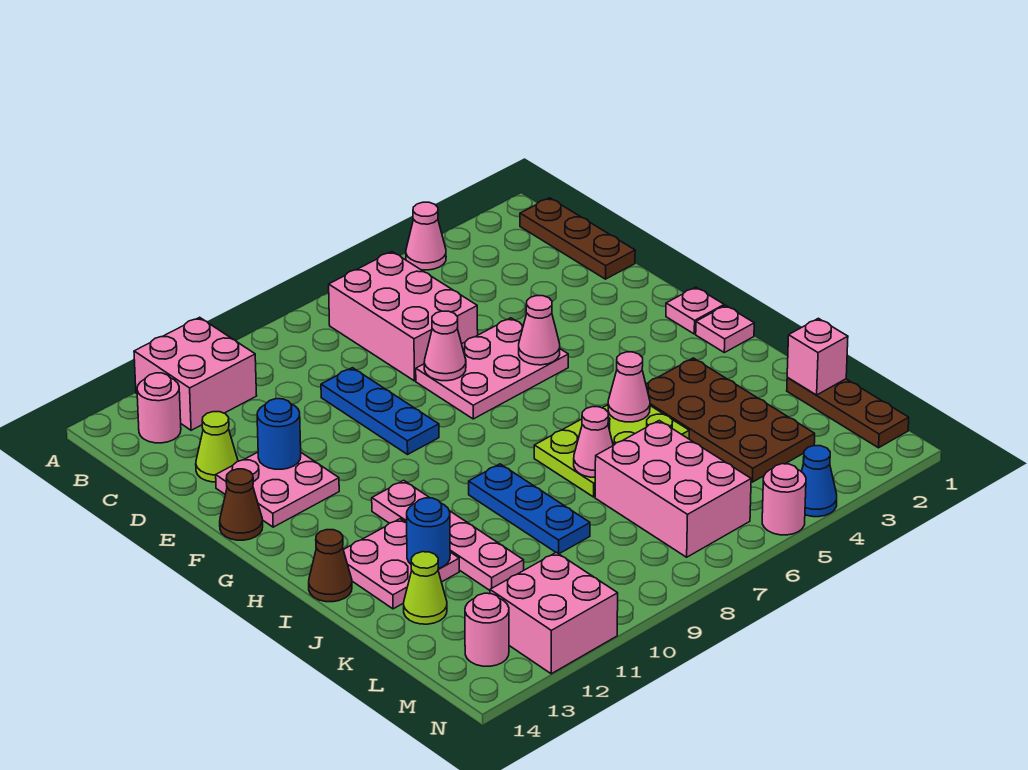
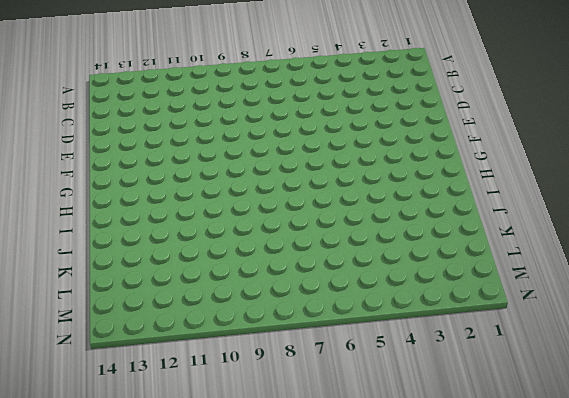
none -> pink cone A4 level 1
none -> pink brick A11:B12 level 1
none -> brown plate B1:D1 level 1
none -> pink brick B6:D7 level 1

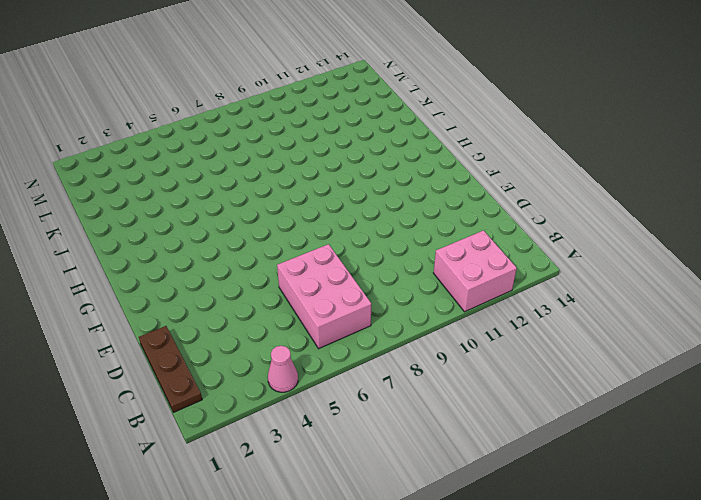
none -> pink round brick B13 level 1
none -> blue plate D9:F9 level 1
none -> lime cone D13 level 1
none -> pink plate E5:F7 level 1

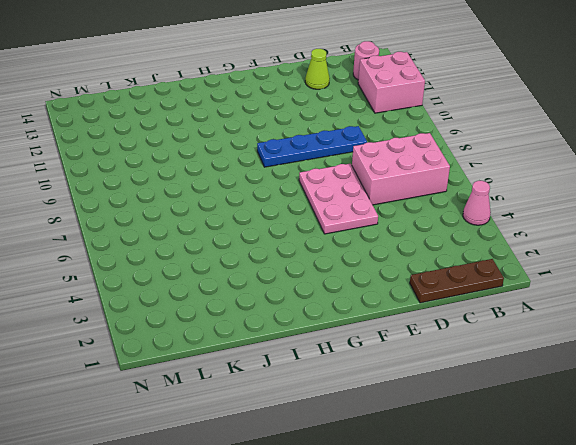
blue plate D9:G9 level 1 -> blue plate D9:F9 level 1
none -> pink plate E12:F13 level 1
none -> brown cone F14 level 1
none -> pink plate G1 level 1
none -> pink plate H1 level 1

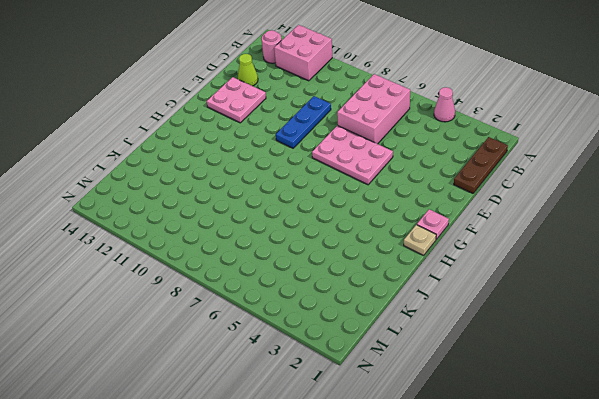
tan plate H1 level 1 -> pink plate H1 level 1
none -> brown cone F14 level 1
none -> pink plate H11:K11 level 1
none -> brown plate I3:L4 level 1
none -> lime plate I5:J7 level 1

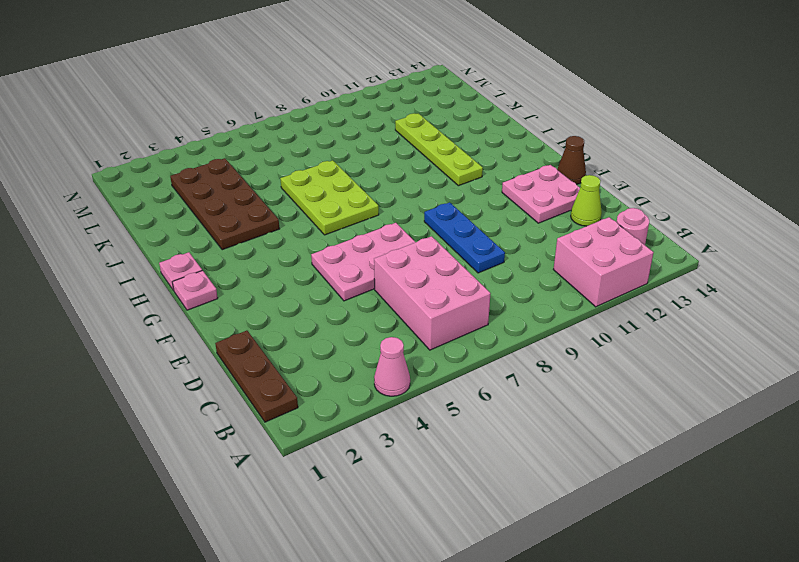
lime plate H6:J7 level 1 -> lime plate I5:J7 level 1
lime plate H11:K11 level 1 -> pink plate H11:K11 level 1
none -> blue plate I9:K9 level 1
none -> pink plate I12:J13 level 1
none -> brown cone I14 level 1
none -> brown plate K1:M1 level 1

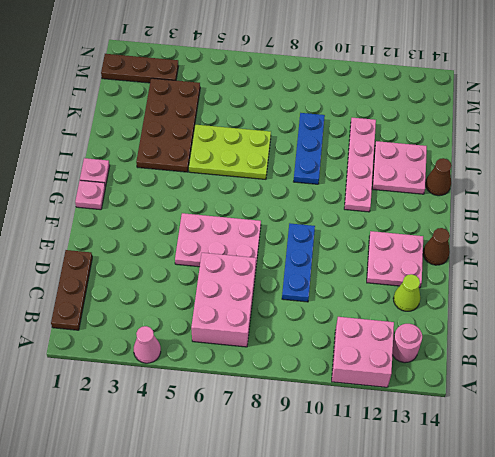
brown plate M1:M3 level 1 -> brown plate K1:M1 level 1
none -> pink brick K6:M7 level 1
none -> lime cone K13 level 1
none -> pink brick M11:N12 level 1
none -> pink round brick M13 level 1

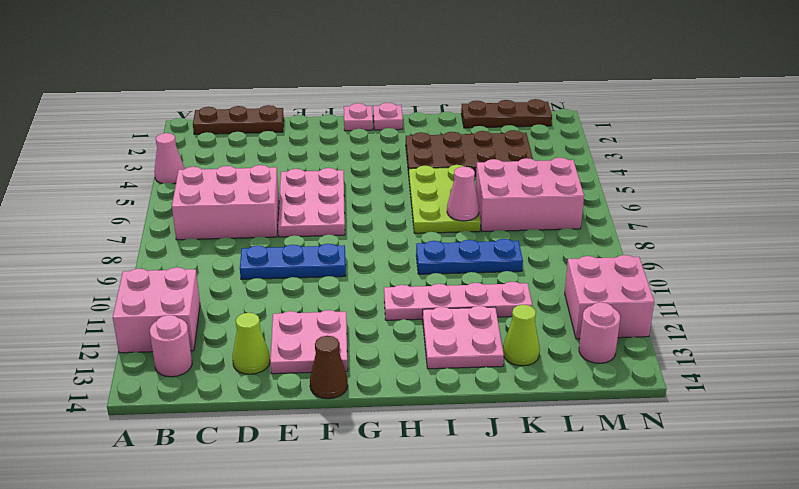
none -> brown cone I14 level 1
none -> blue cone N4 level 1
none -> pink round brick N5 level 1
none -> pink cone E7 level 2

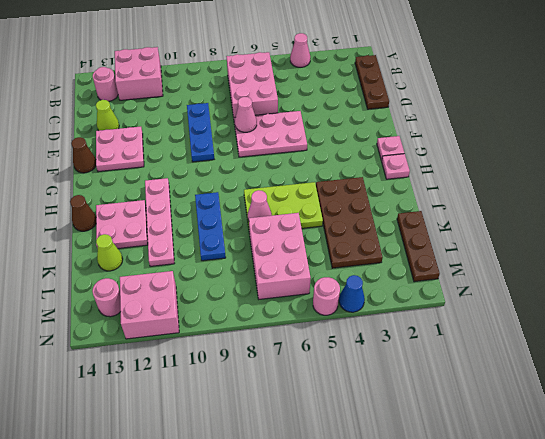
none -> blue round brick E12 level 2
none -> pink cone F5 level 2
none -> pink cone I5 level 2
none -> blue round brick J12 level 2

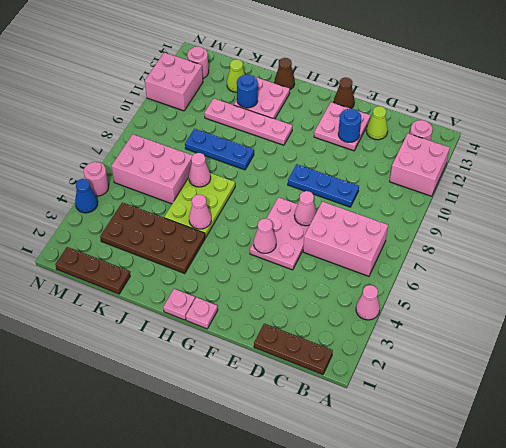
none -> pink brick K1 level 2

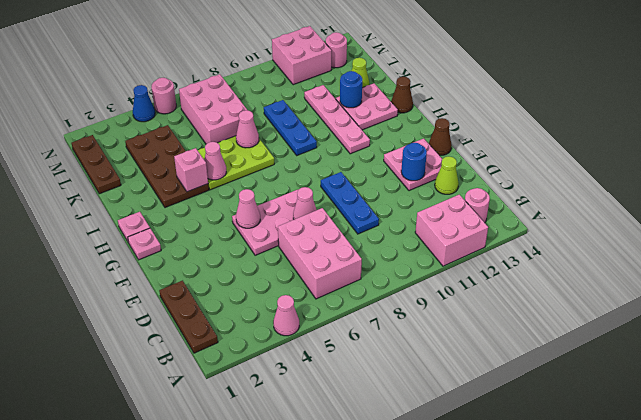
pink brick I4 level 2 -> pink brick K1 level 2

